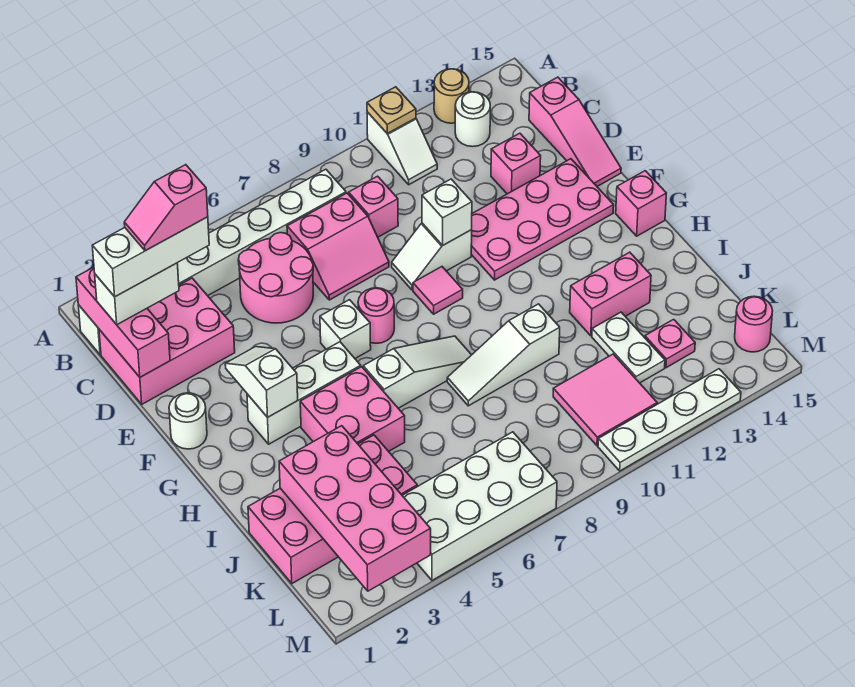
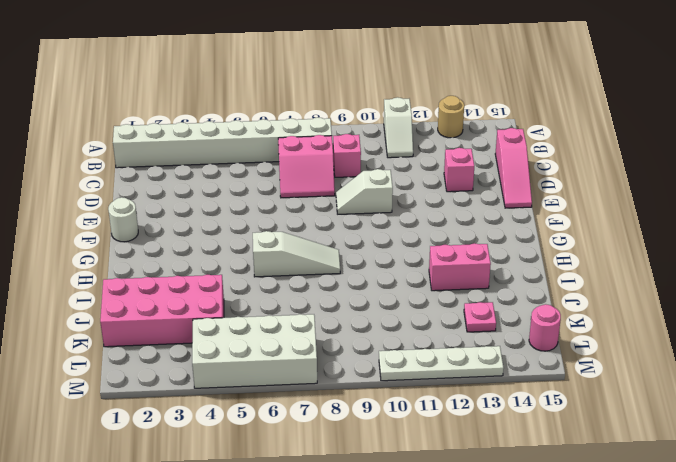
none -> white round brick B13 level 1
none -> pink brick C1:D3 level 1
none -> pink round brick C5:D6 level 1
none -> pink plate E11:F14 level 1

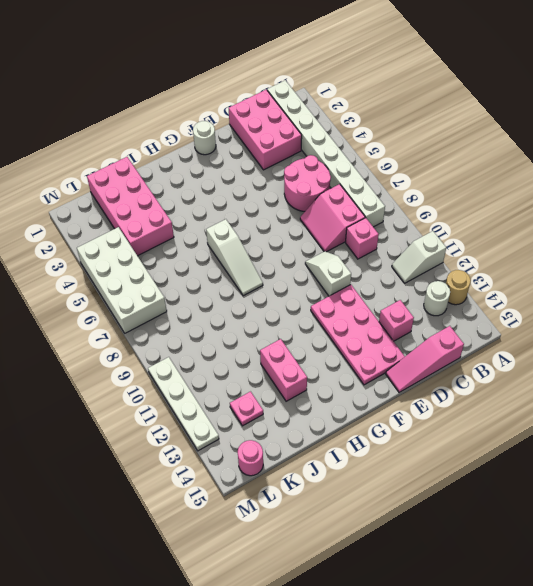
none -> white brick F6 level 1
none -> pink round brick F7 level 1
none -> pink tile F9 level 1
none -> white brick G3:G5 level 1

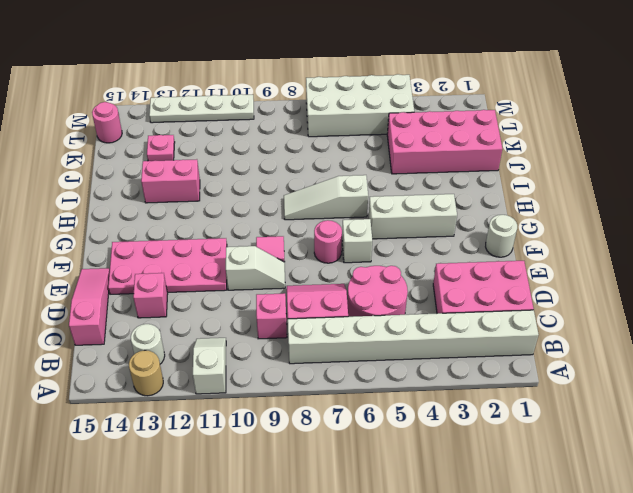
none -> pink brick G15 level 1
none -> pink brick H4:I5 level 1
none -> white slope I8:I10 level 1 top 10
none -> white plate J12:K12 level 1

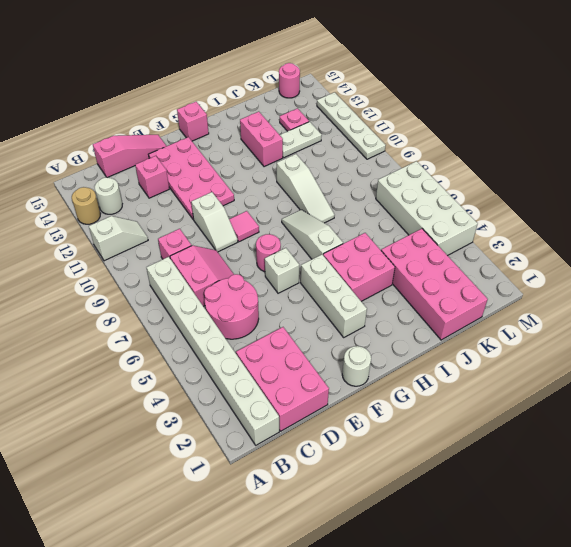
none -> pink tile K10:L11 level 1
none -> tan plate A11 level 2
none -> pink brick B1:D1 level 2
none -> white brick E10 level 2

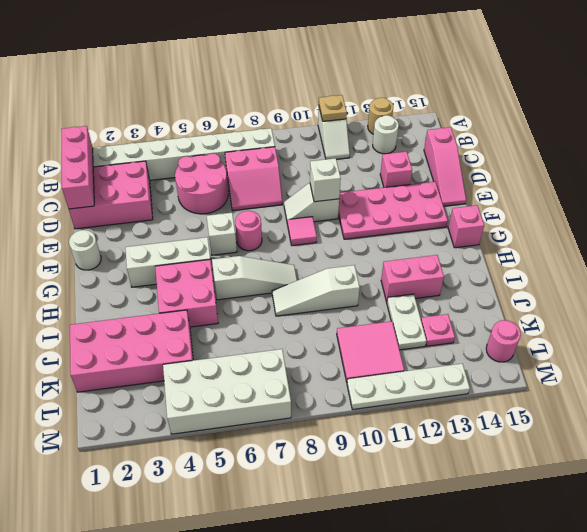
none -> pink brick C9 level 1
none -> white slope F3:G3 level 2 top G
none -> pink brick J2:M3 level 2
none -> white brick C1:C2 level 3

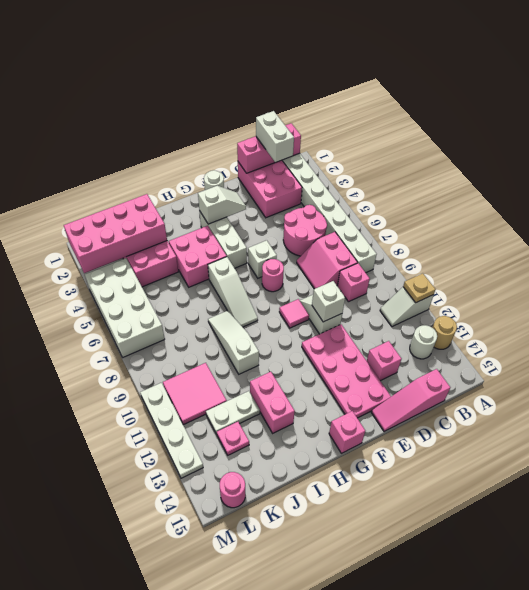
none -> white brick C1:C3 level 4
none -> pink slope C2:C3 level 5 top 3

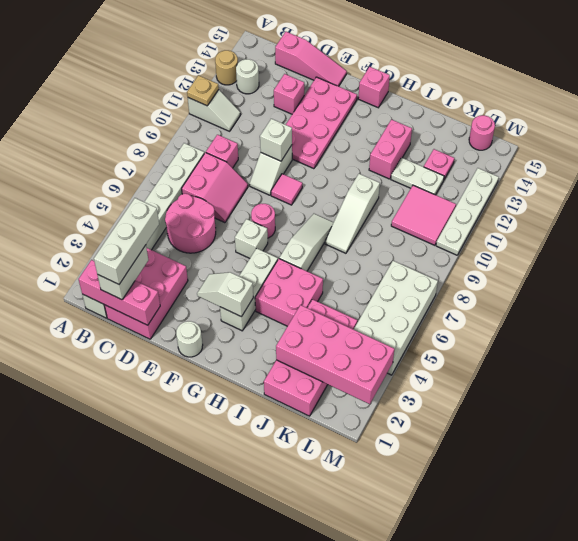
none -> pink slope C2:C3 level 5 top 3

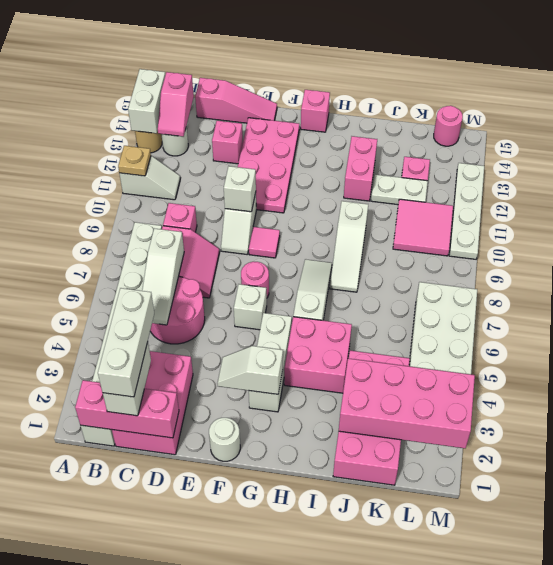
white brick A13:A14 level 2 -> none
pink slope B13:B14 level 2 top 14 -> pink slope C2:C3 level 5 top 3
white slope C5:C7 level 2 top 7 -> none

